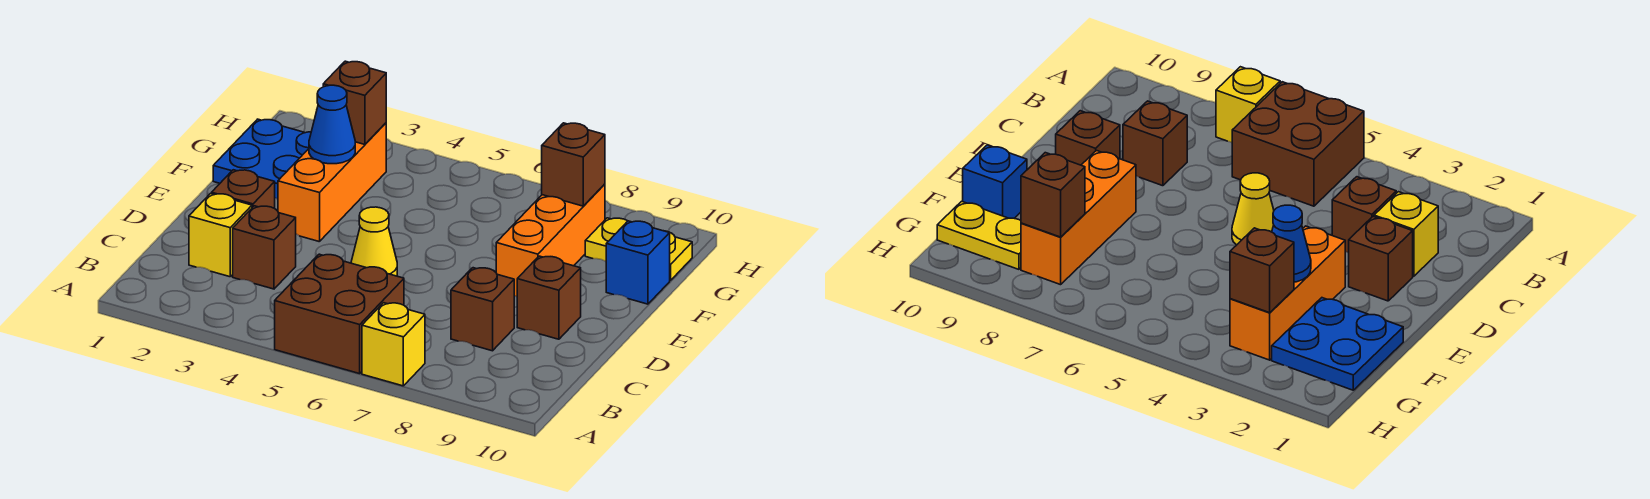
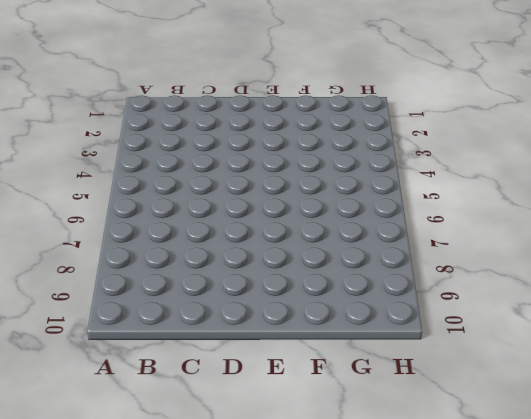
none -> brown brick A5:B6 level 1
none -> yellow brick A7 level 1
none -> yellow brick C2 level 1

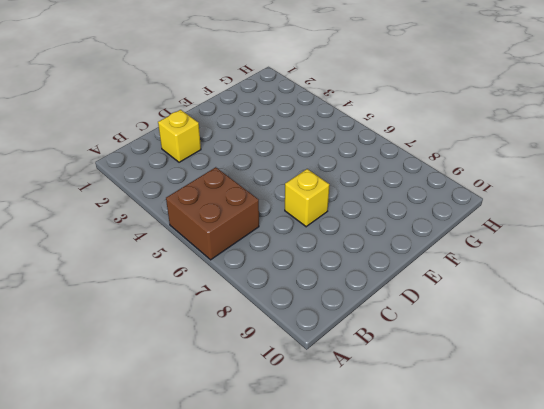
yellow brick D7 level 1 -> yellow brick A7 level 1
none -> brown brick C3 level 1
none -> brown brick C8 level 1
none -> brown brick D2 level 1

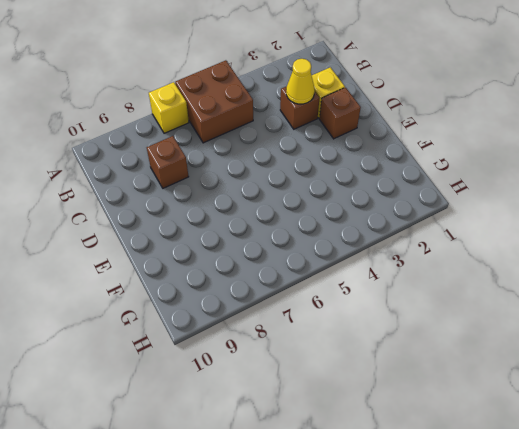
yellow cone C3 level 2 -> yellow cone D5 level 1
none -> brown brick D9 level 1
none -> orange brick E3:G3 level 1
none -> orange brick E8:G8 level 1

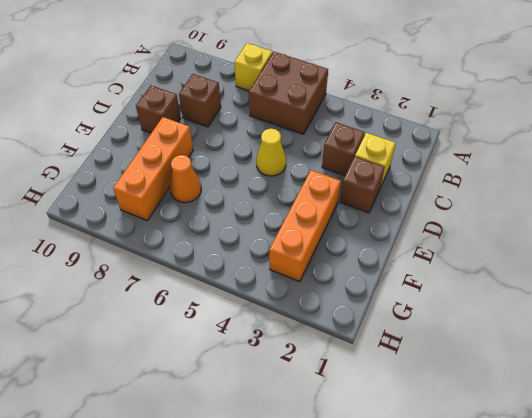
orange cone F7 level 1 -> none
none -> blue plate F1:G2 level 1
none -> blue brick F10 level 1
none -> yellow plate G9:G10 level 1

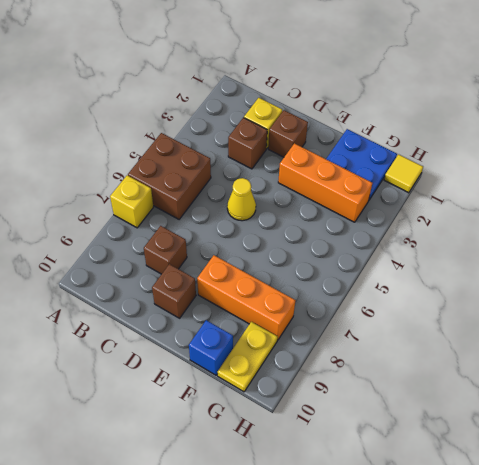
yellow tile H1 level 1 -> none
none -> blue cone F3 level 2
none -> brown brick G3 level 2
none -> brown brick G8 level 2

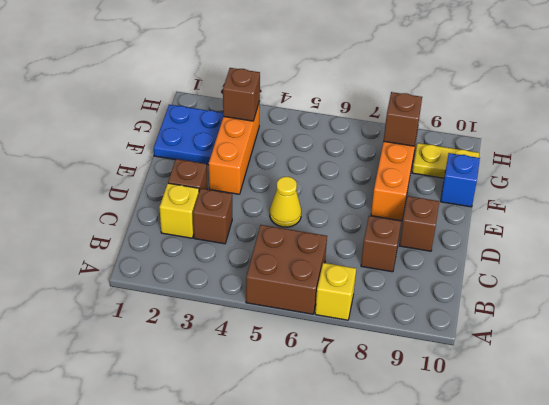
none -> blue cone F3 level 2

